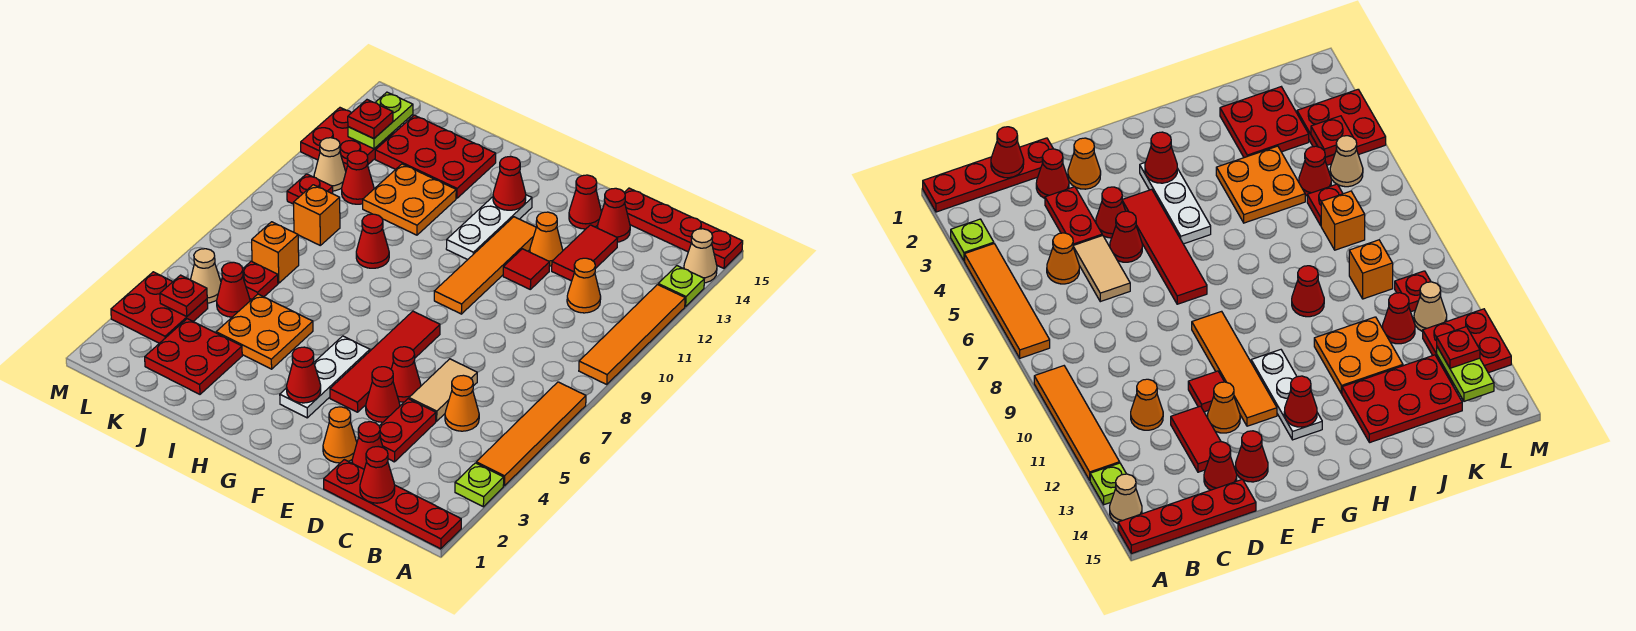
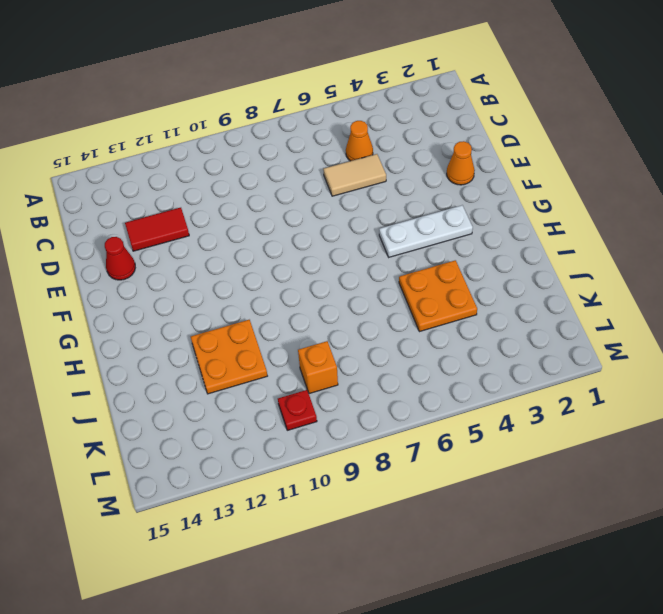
none -> red plate A1:D1 level 1
none -> lime plate A3 level 1
none -> orange tile A4:A7 level 1
none -> orange tile A9:A12 level 1

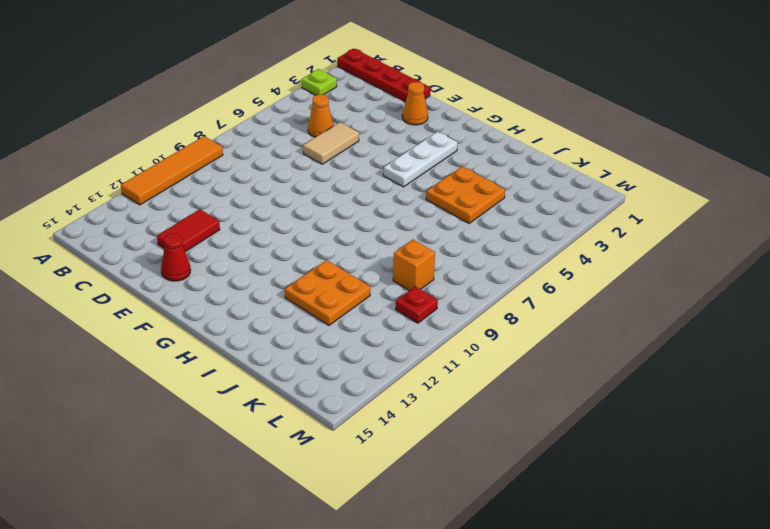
none -> orange tile A4:A7 level 1
none -> lime plate A13 level 1
none -> tan cone A14 level 1
none -> red plate A15:D15 level 1

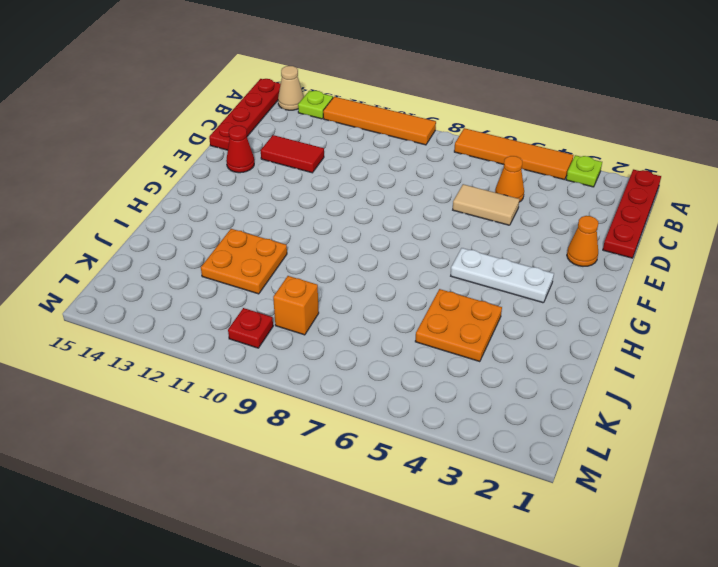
none -> orange cone C11 level 1
none -> red cone D2 level 1
none -> red plate D3:D4 level 1
none -> red cone D14 level 1

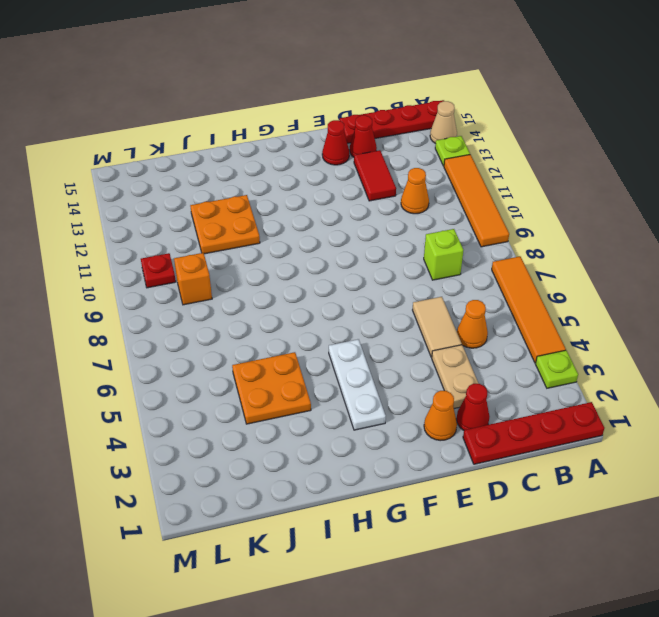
lime brick C8 level 1 -> none
tan plate D3:D4 level 1 -> red plate D3:D4 level 1
none -> red cone E4 level 1
none -> red cone E5 level 1
none -> red tile E11 level 1
none -> orange cone E12 level 1

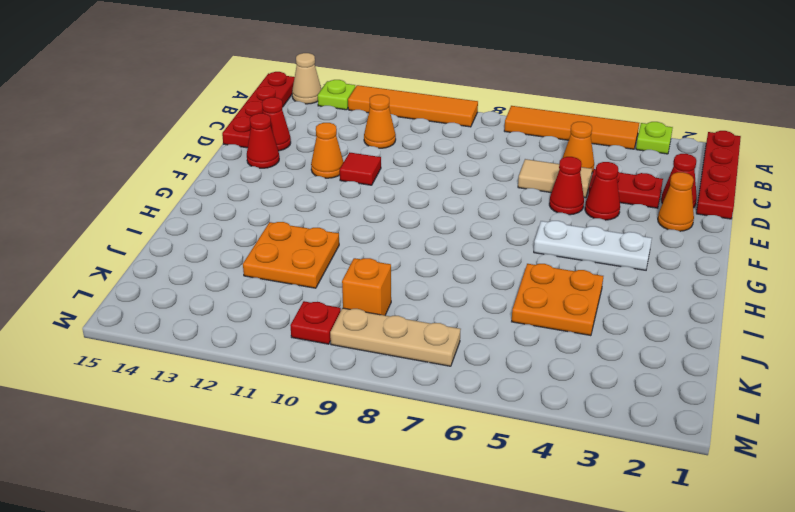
tan plate L7:L9 level 1 -> none
none -> red tile D12:D13 level 1
none -> red tile F4:F7 level 1
none -> orange tile F9:F12 level 1
none -> white plate G11:G13 level 1

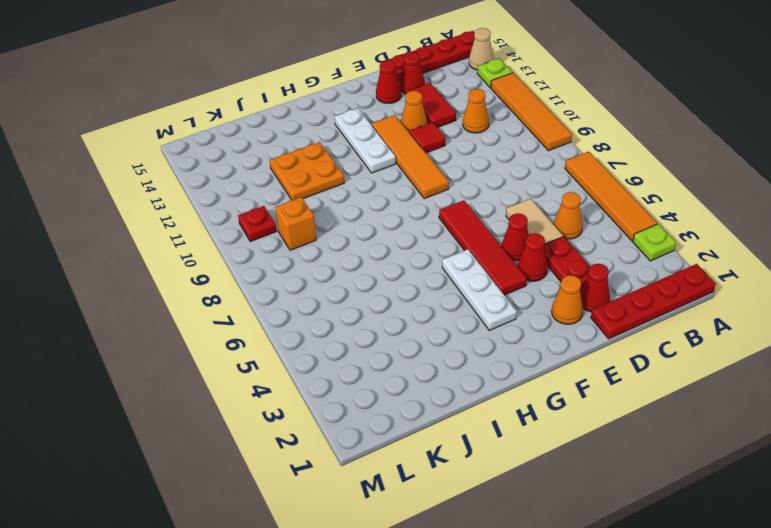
none -> orange plate I4:J5 level 1
none -> red cone I9 level 1
none -> red plate I13:K14 level 1
none -> red plate J2:K3 level 1

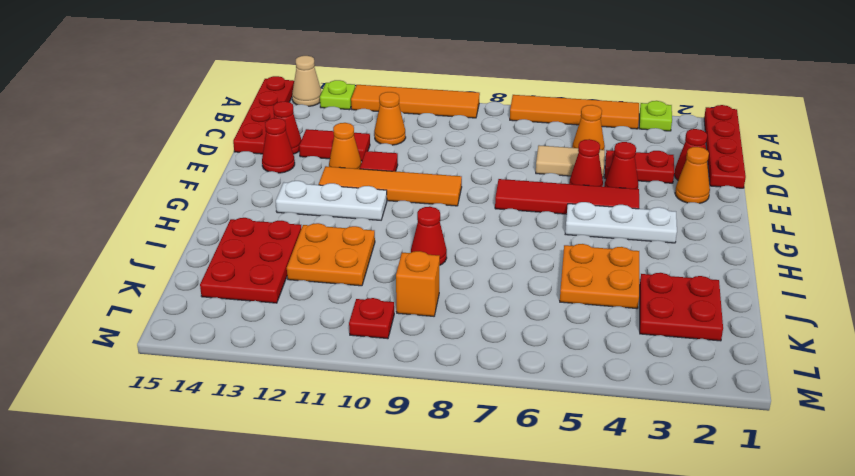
none -> red cone K5 level 1
none -> red plate K6 level 1
none -> orange brick K7 level 1
none -> red cone K11 level 1

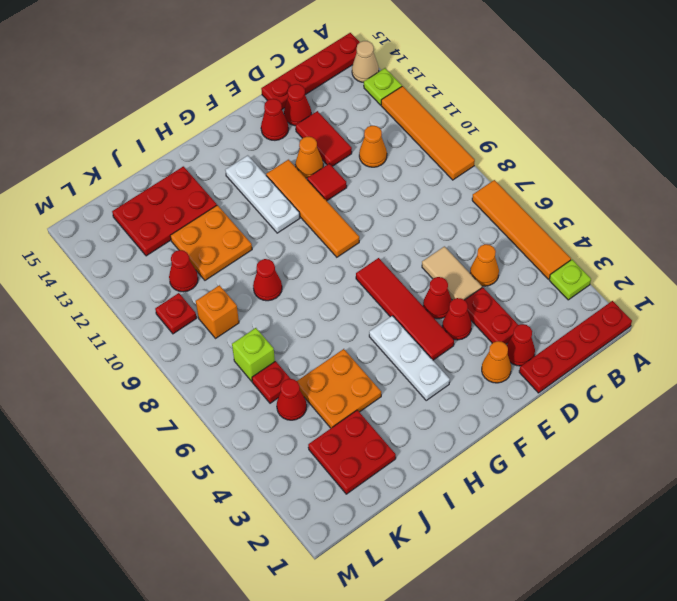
lime brick K7 level 1 -> orange brick K7 level 1
none -> red plate L3:M4 level 1
none -> tan cone L5 level 1
none -> tan cone L11 level 1
none -> red plate L12:M13 level 1

